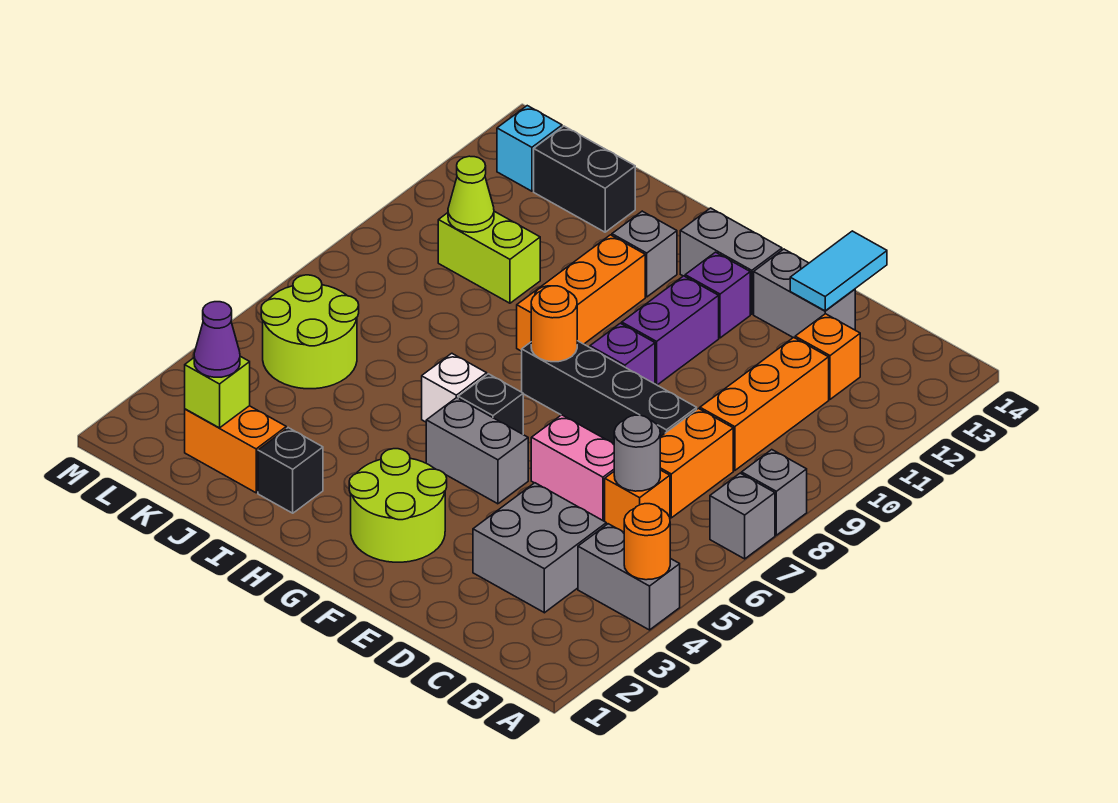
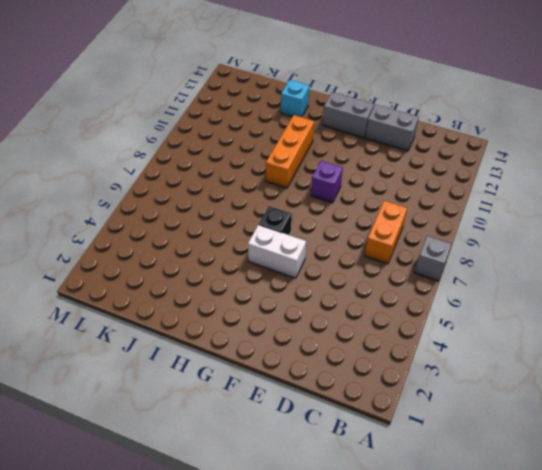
white brick F5:G5 level 1 -> grey brick F5:G5 level 1
cyan brick I13 level 1 -> cyan brick L13 level 1
none -> grey brick A4:B4 level 1
none -> grey brick A8 level 1
none -> grey brick C3:D4 level 1
none -> orange brick C6 level 1

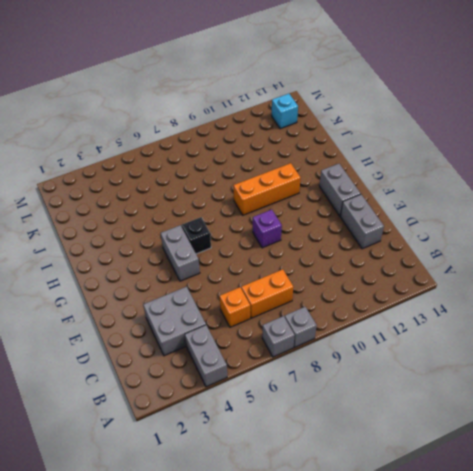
none -> orange brick C9:C11 level 1
none -> orange brick C12 level 1
none -> pink brick D6:E6 level 1
none -> black brick D8:G8 level 1

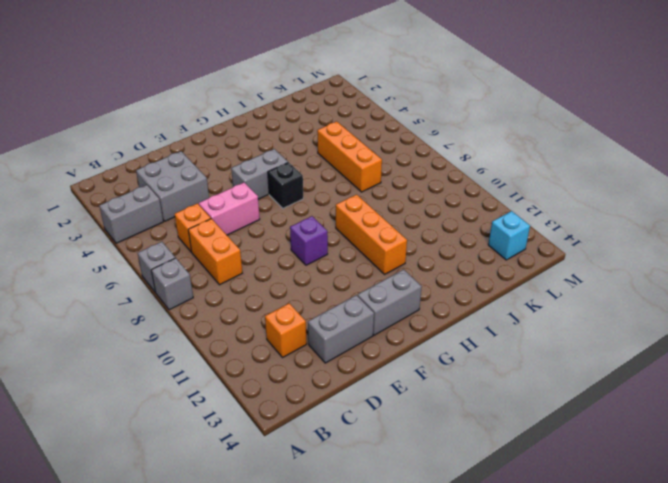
orange brick J5:J7 level 1 -> orange brick C9:C11 level 1
none -> black brick D8:G8 level 1
none -> lime round brick F2:G3 level 1
none -> purple brick F10:F11 level 1
none -> purple brick F12 level 1

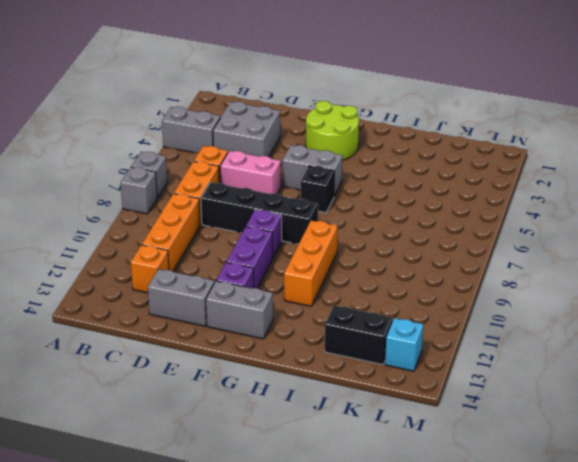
none -> white brick H6 level 1
none -> grey brick H12 level 1
none -> black brick I2 level 1
none -> orange brick J2:K2 level 1

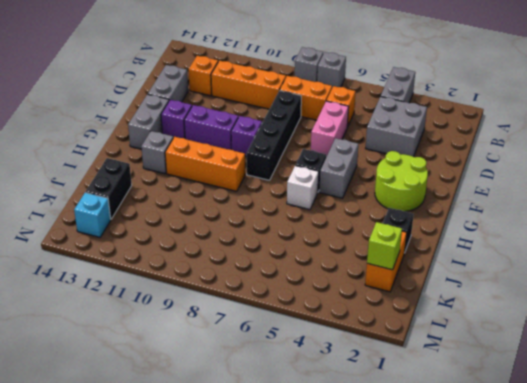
none -> lime brick J10:K10 level 1
none -> lime round brick K5:L6 level 1
none -> orange round brick A4 level 2
none -> grey round brick C6 level 2

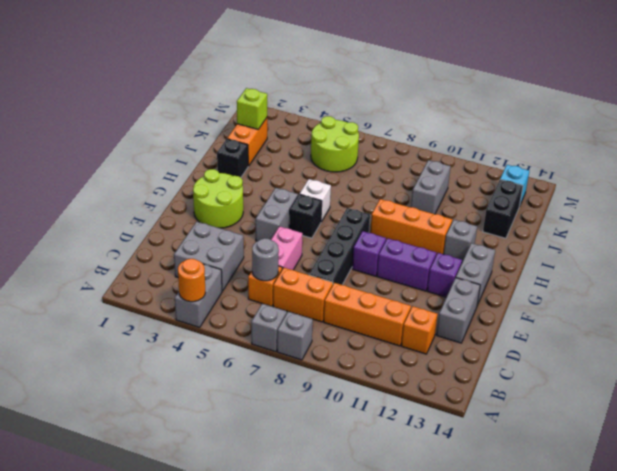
grey brick J10:K10 level 1 -> lime brick J10:K10 level 1
none -> cyan tile D13:D14 level 2
none -> orange round brick G8 level 2
none -> lime cone K10 level 2
none -> purple cone K2 level 3

